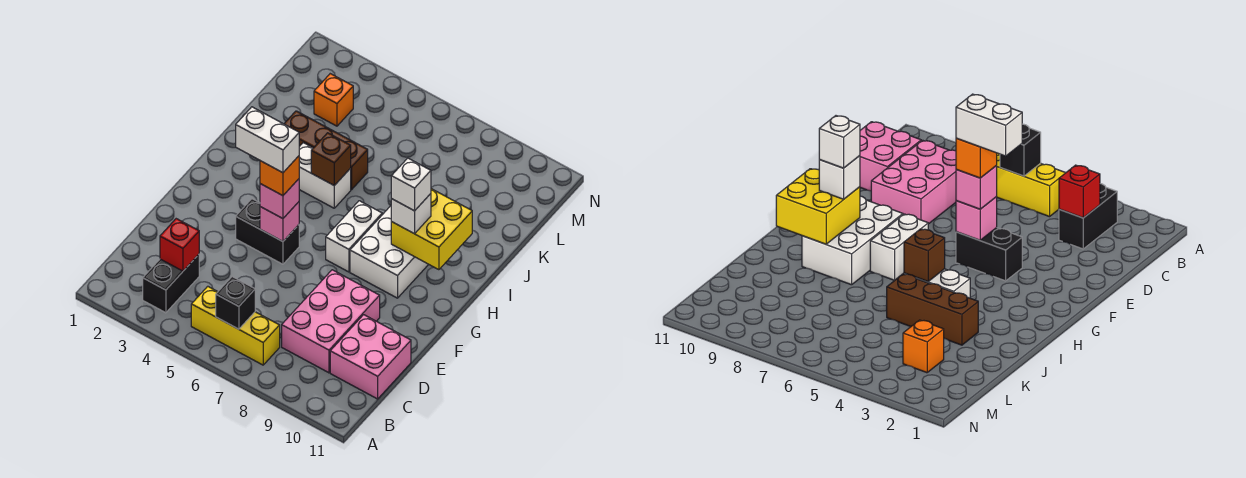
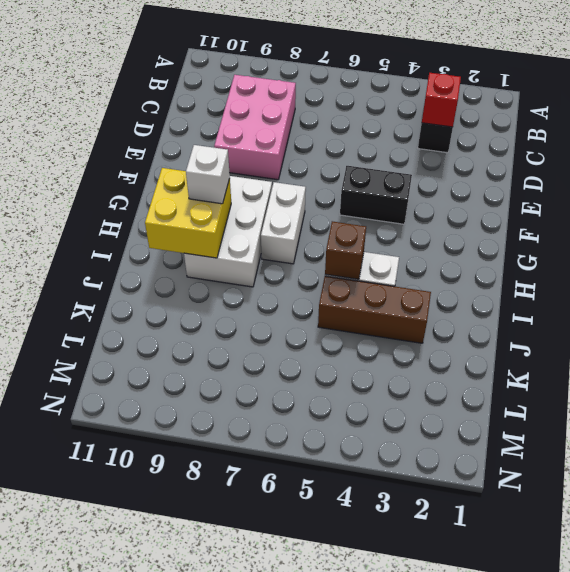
none -> yellow brick B5:B7 level 1
none -> pink brick C10:D11 level 1
none -> orange brick L3 level 1

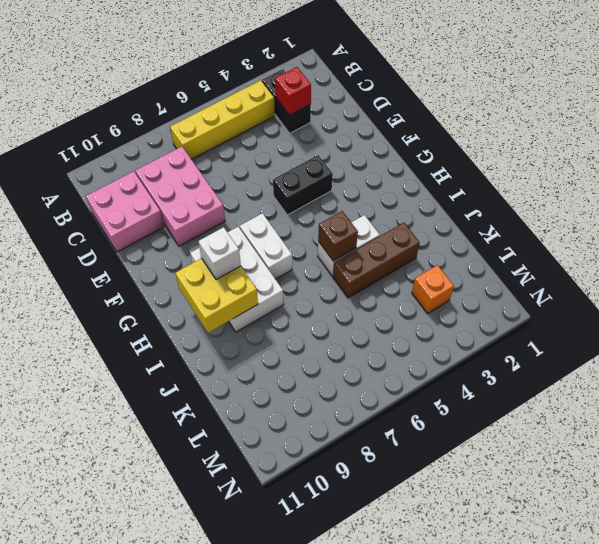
yellow brick B4:B7 level 1 -> yellow brick B5:B7 level 1
none -> black brick B6 level 2
none -> pink brick F5 level 2
none -> pink brick F5 level 3

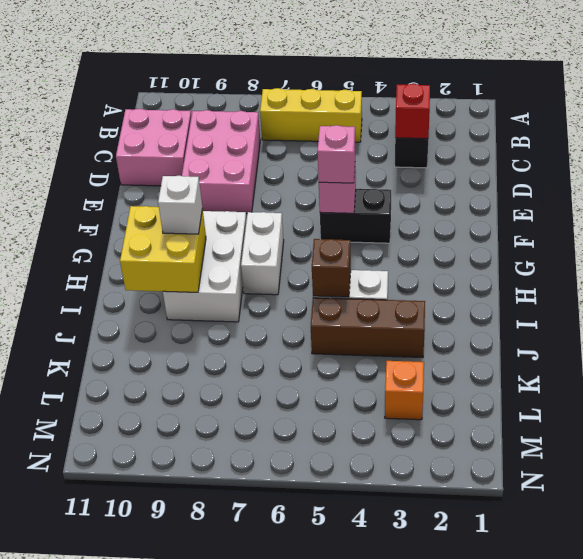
none -> black brick B6 level 2
none -> orange brick F5 level 4
none -> white brick H9 level 4

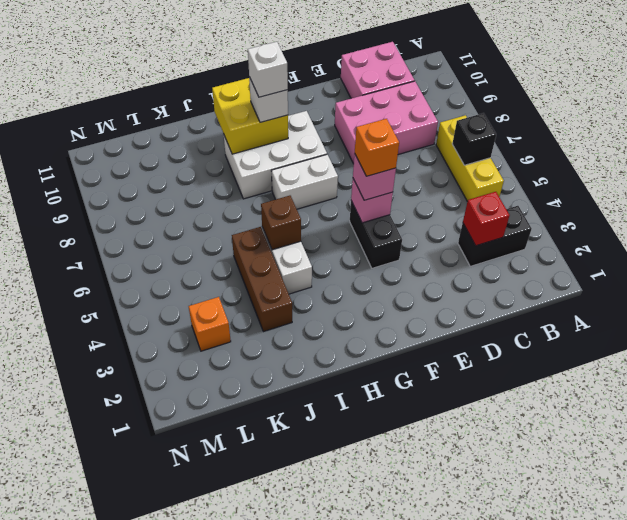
none -> white brick F4:F5 level 5

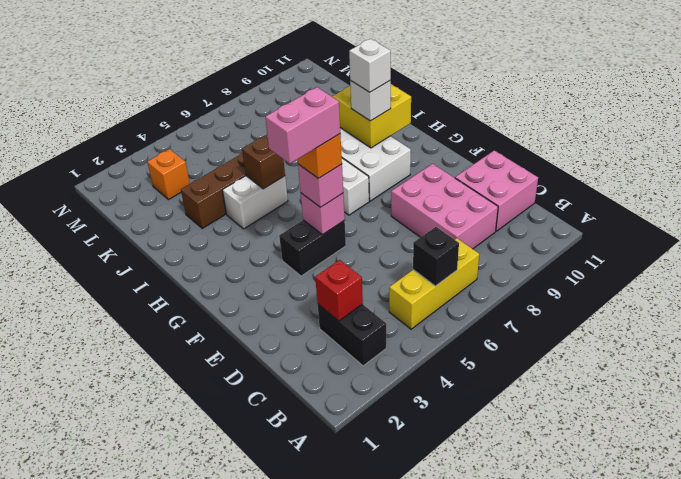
pink brick F4:F5 level 5 -> white brick F4:F5 level 5

